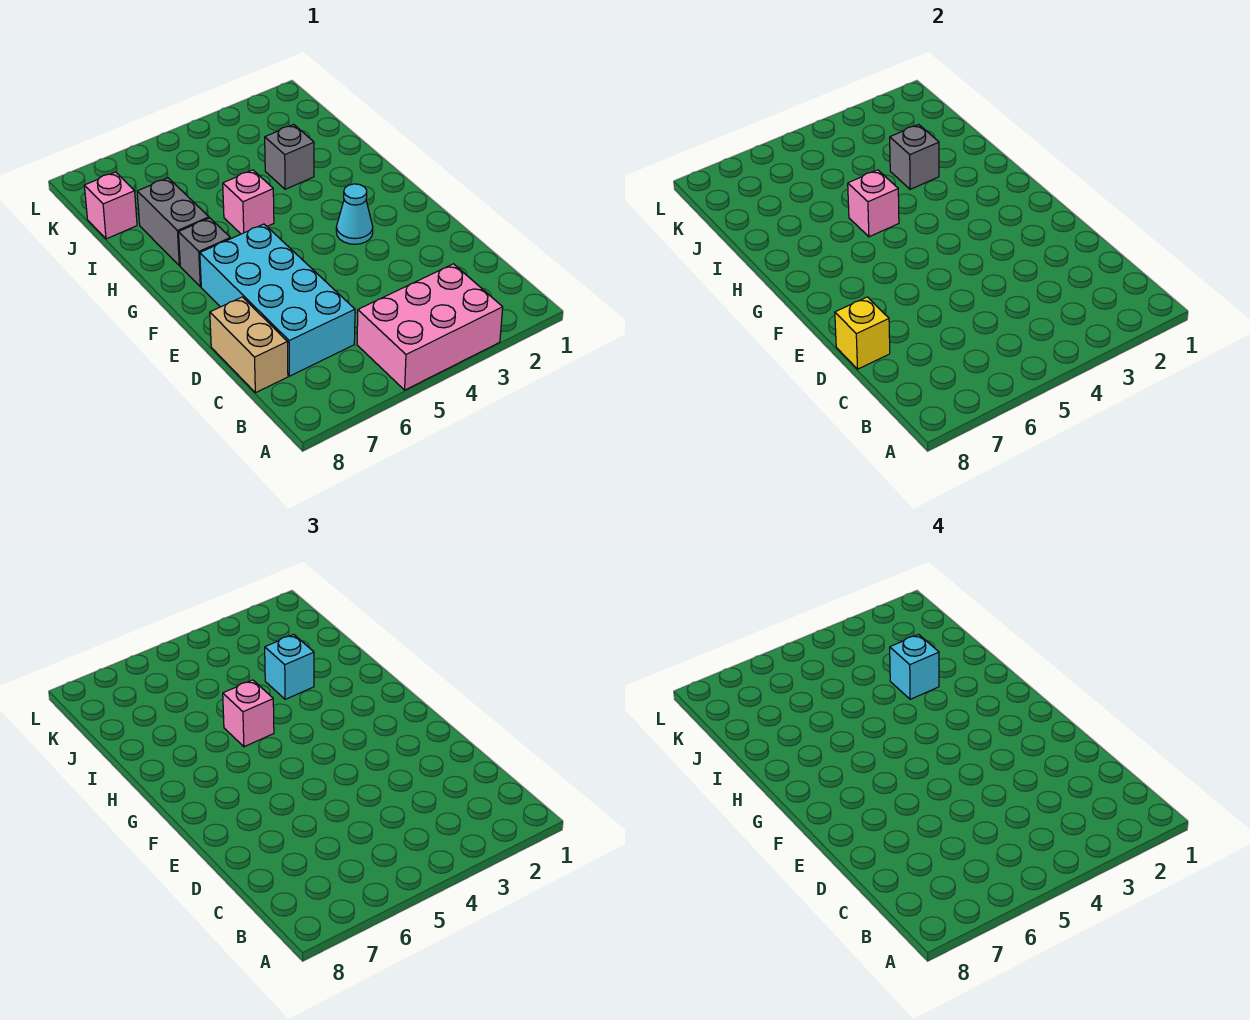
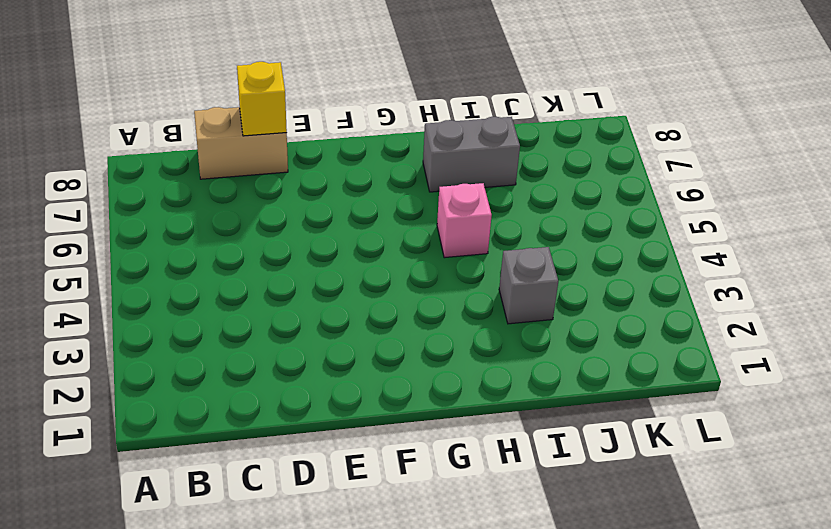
none -> pink brick A3:B5 level 1
none -> cyan brick C6:F7 level 1
none -> cyan cone F3 level 1

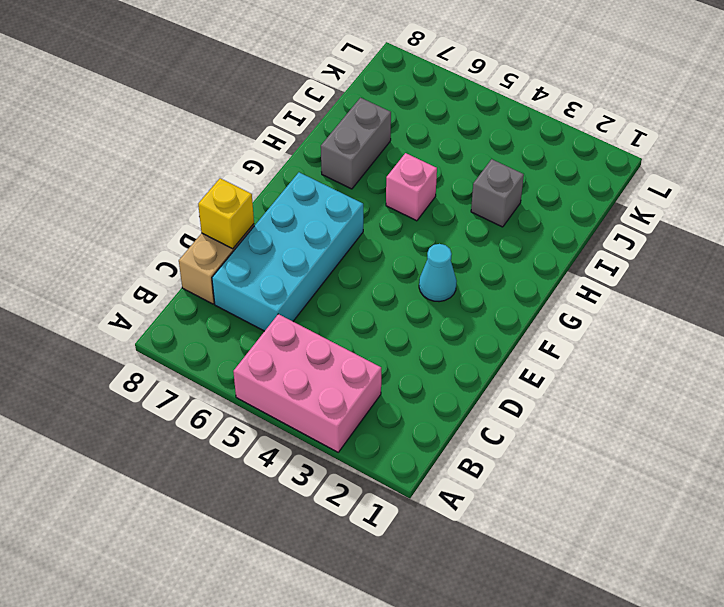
none -> grey brick G7 level 1
none -> pink brick J8 level 1
none -> pink brick H5 level 2

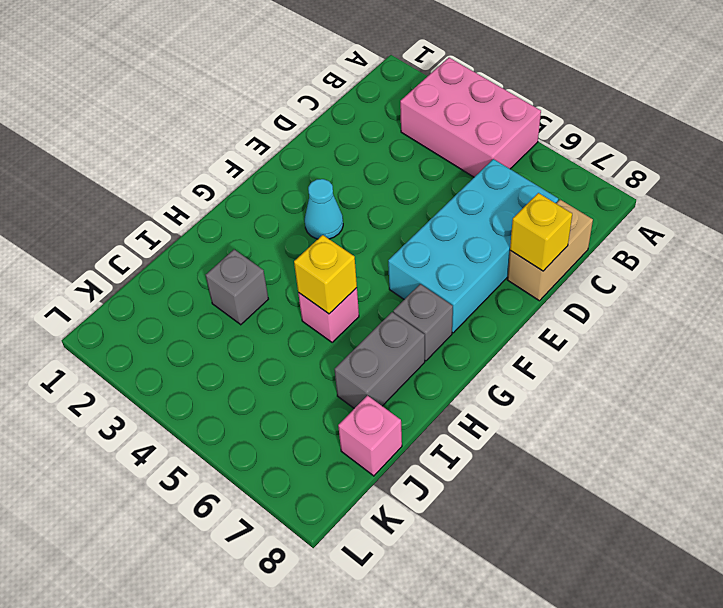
yellow brick H5 level 2 -> pink brick H5 level 2
none -> grey brick I3 level 2
none -> pink brick H5 level 3
none -> cyan brick I3 level 3

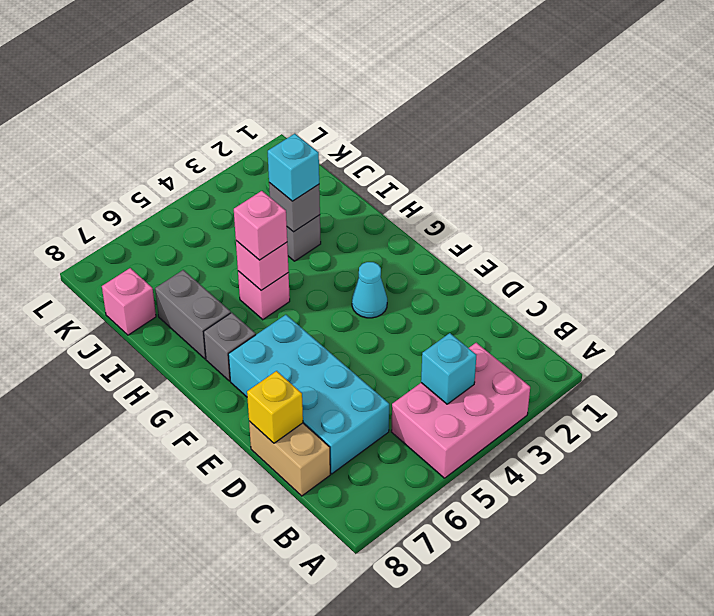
cyan brick B4 level 2 -> cyan brick I3 level 4

